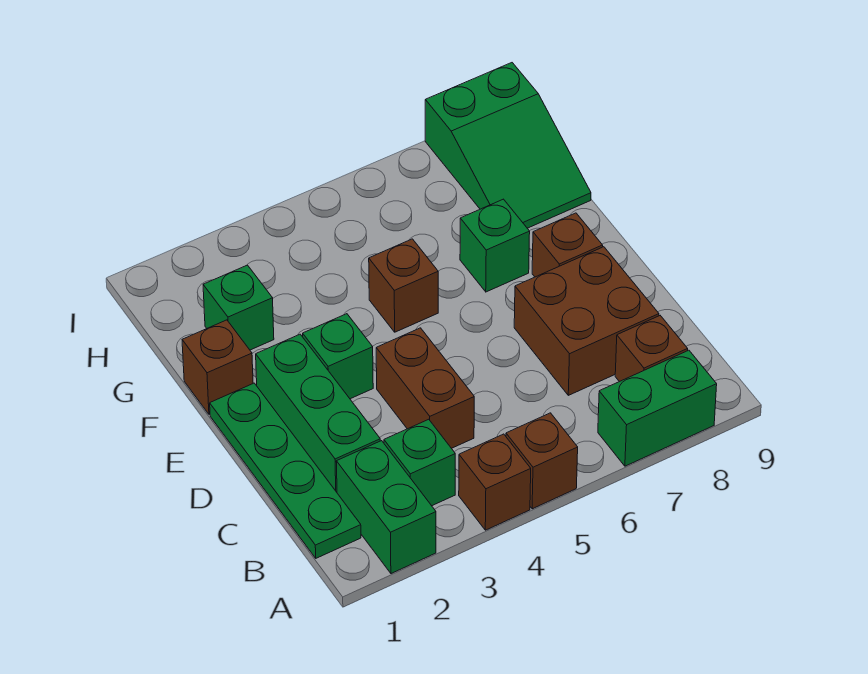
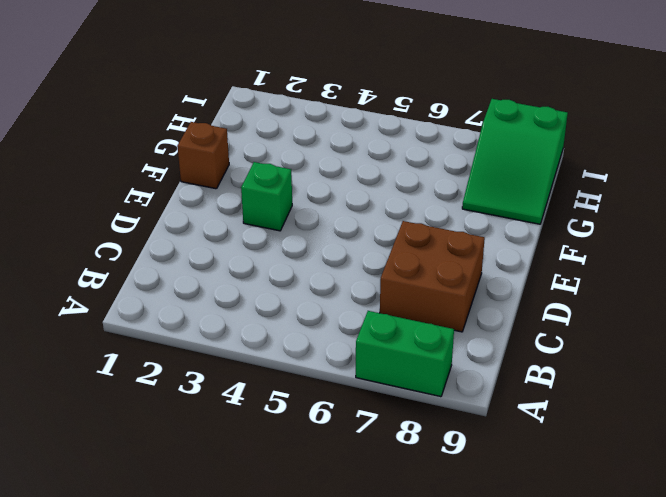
none -> green brick A2:B2 level 1
none -> brown brick A4 level 1
none -> brown brick A5 level 1

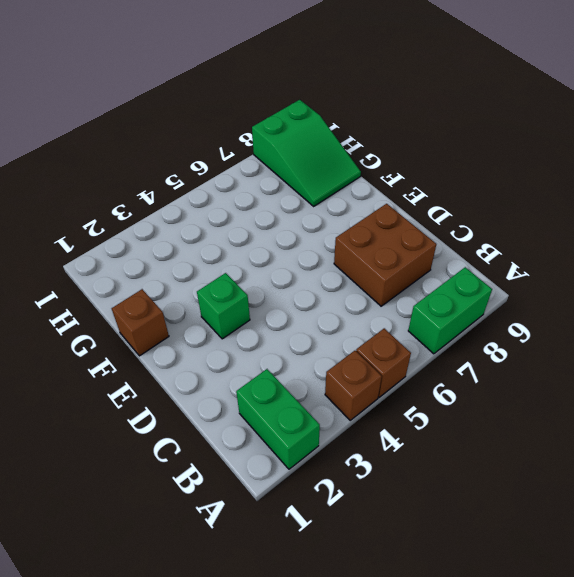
none -> green plate B1:E1 level 1
none -> green brick B3 level 1
none -> brown brick B8 level 1

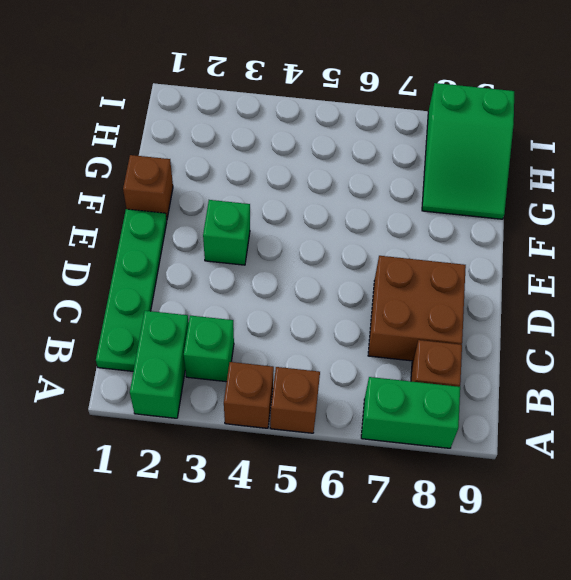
none -> green brick C2:E2 level 1
none -> brown brick C4:D4 level 1
none -> brown brick E8 level 1

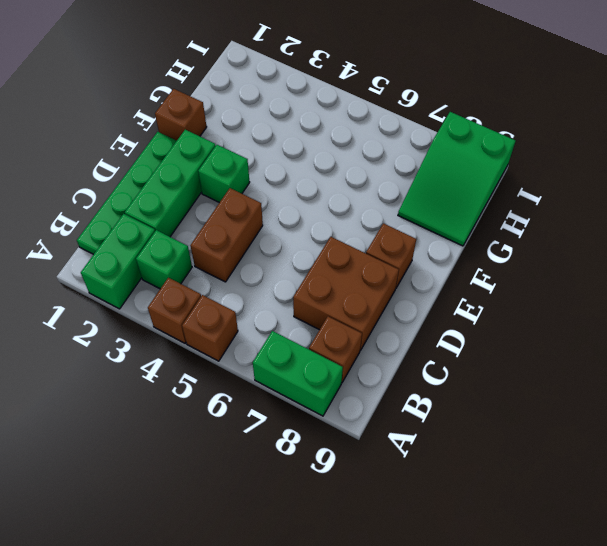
none -> brown brick F5 level 1
none -> green brick F7 level 1
none -> green brick G2 level 1

